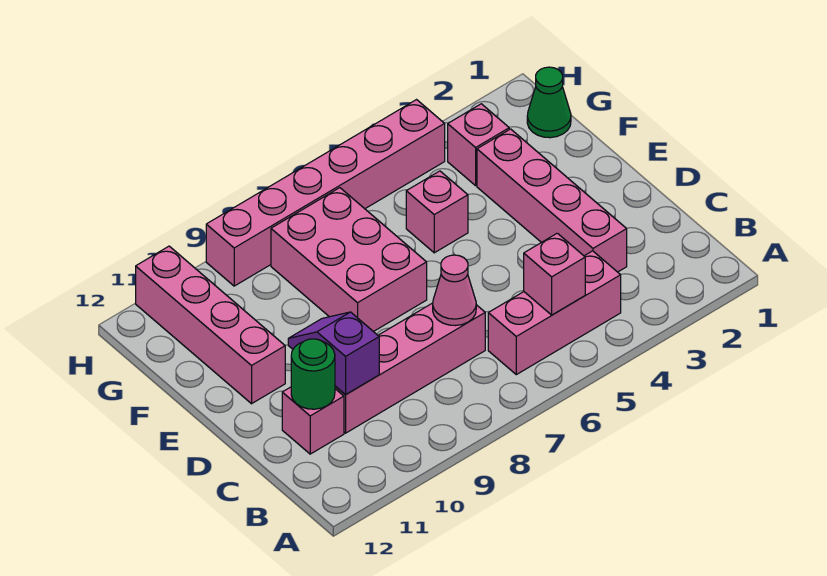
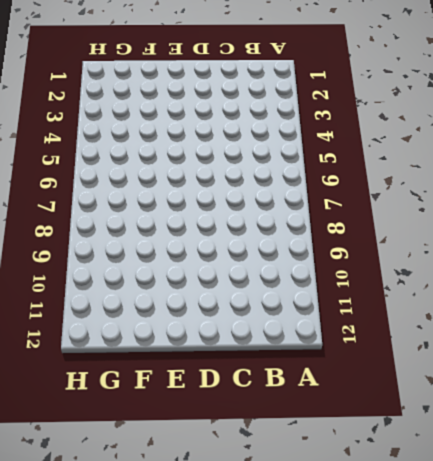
none -> pink brick B4:B6 level 1
none -> pink brick C3:F3 level 1
none -> pink brick C7:C10 level 1

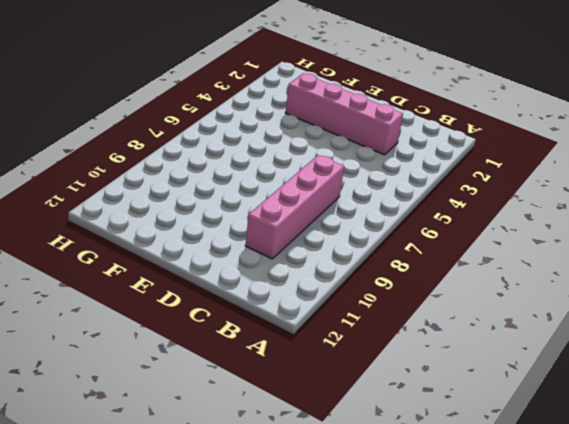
none -> pink brick B4:B6 level 1
none -> pink brick C11 level 1
none -> pink brick E7:G8 level 1

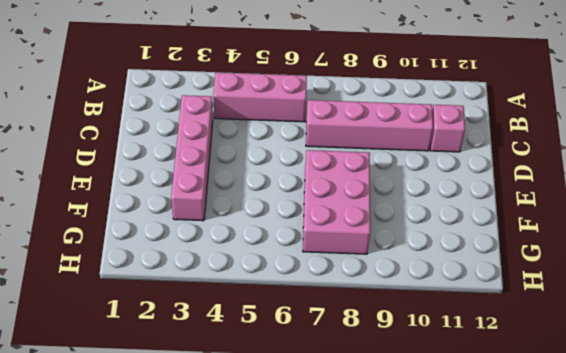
none -> pink brick E11:H11 level 1
none -> pink brick F5 level 1
none -> green cone G1 level 1

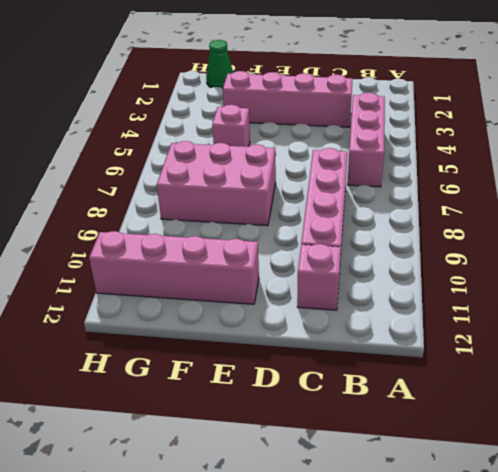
none -> pink brick G3 level 1
none -> pink brick H4:H9 level 1
none -> pink brick B5 level 2

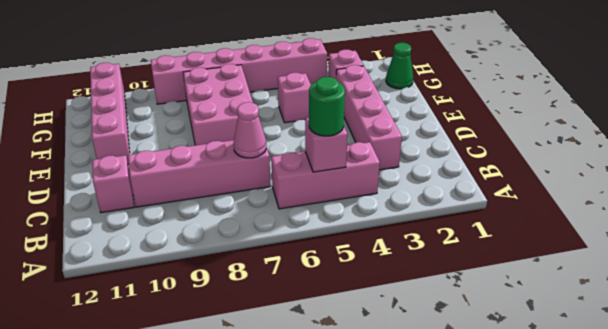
green round brick B5 level 3 -> green round brick C11 level 2
none -> purple slope C10:D10 level 2 top C

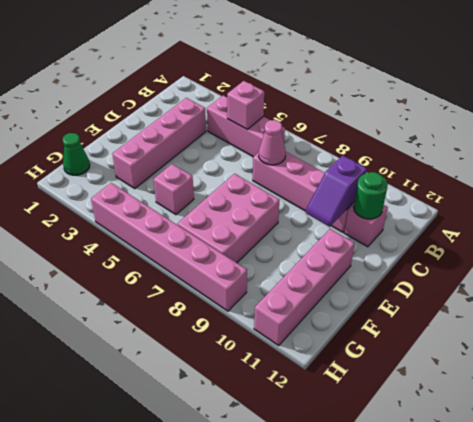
none -> pink brick G3 level 1

